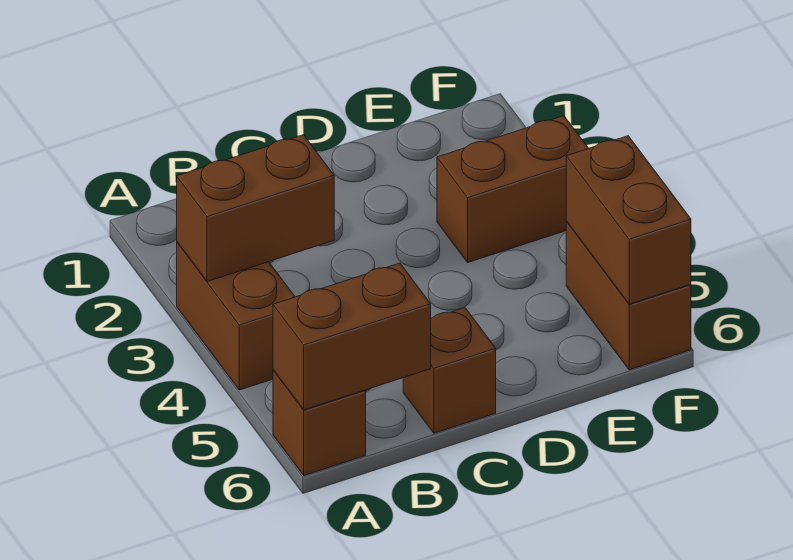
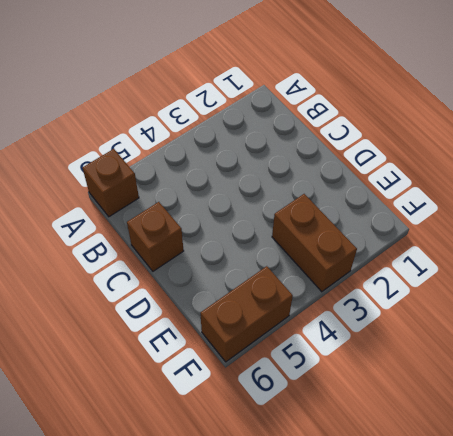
none -> brown brick A3:A4 level 1
none -> brown brick A3:B3 level 2

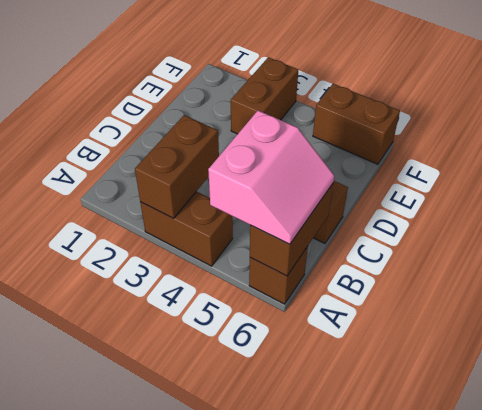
pink slope A5:B6 level 3 top 5 -> none
none -> brown brick F5:F6 level 2

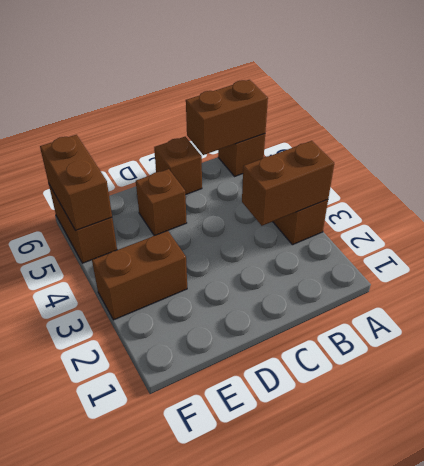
brown brick D5 level 1 -> none

